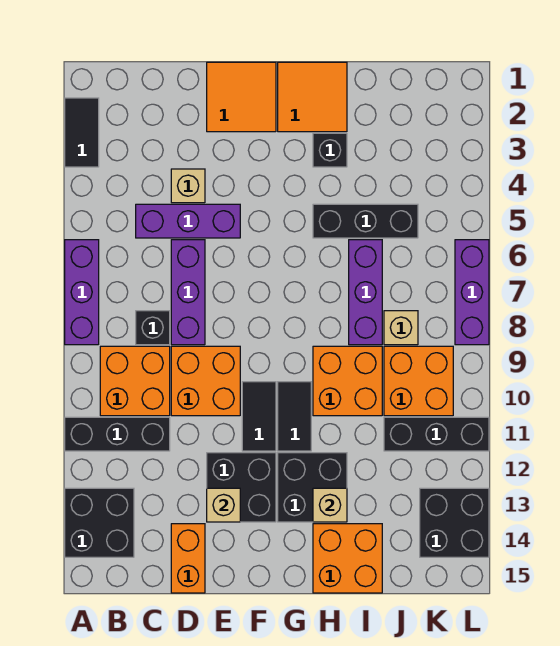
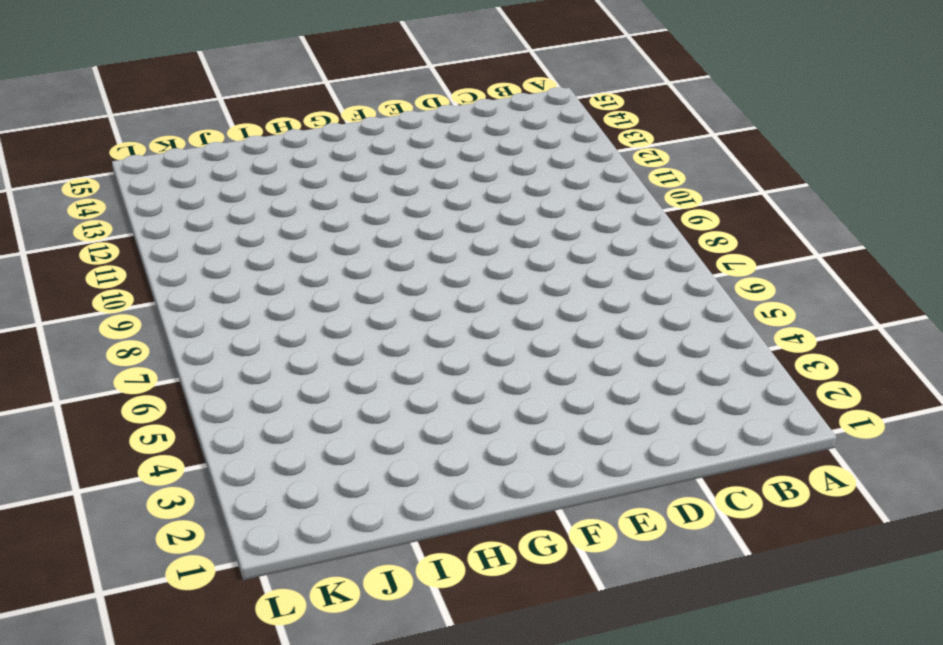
none -> black tile A2:A3 level 1
none -> purple brick A6:A8 level 1
none -> black brick A11:C11 level 1

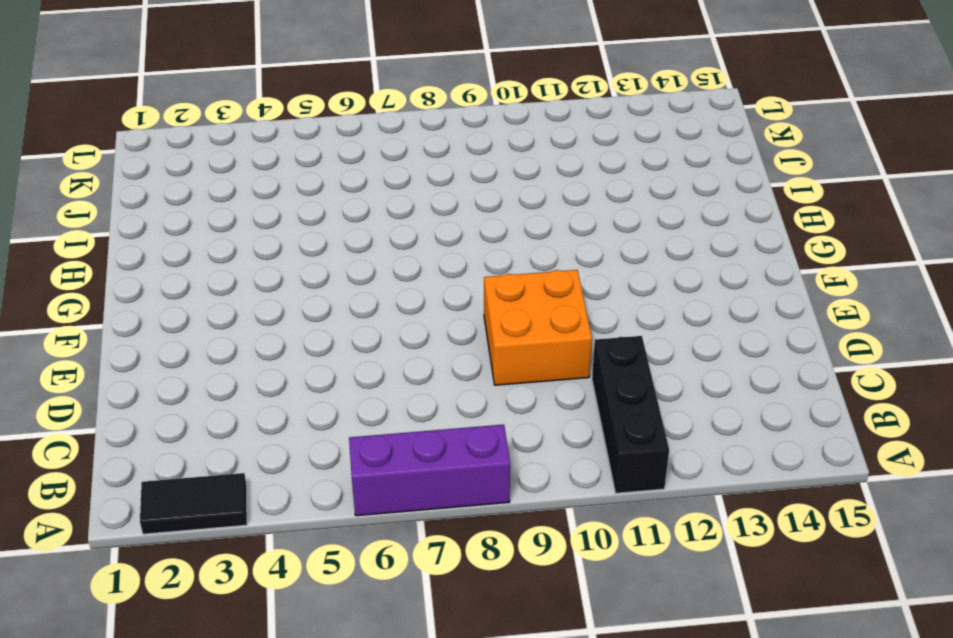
none -> black brick A13:B14 level 1
none -> orange brick B9:C10 level 1
none -> purple brick C5:E5 level 1

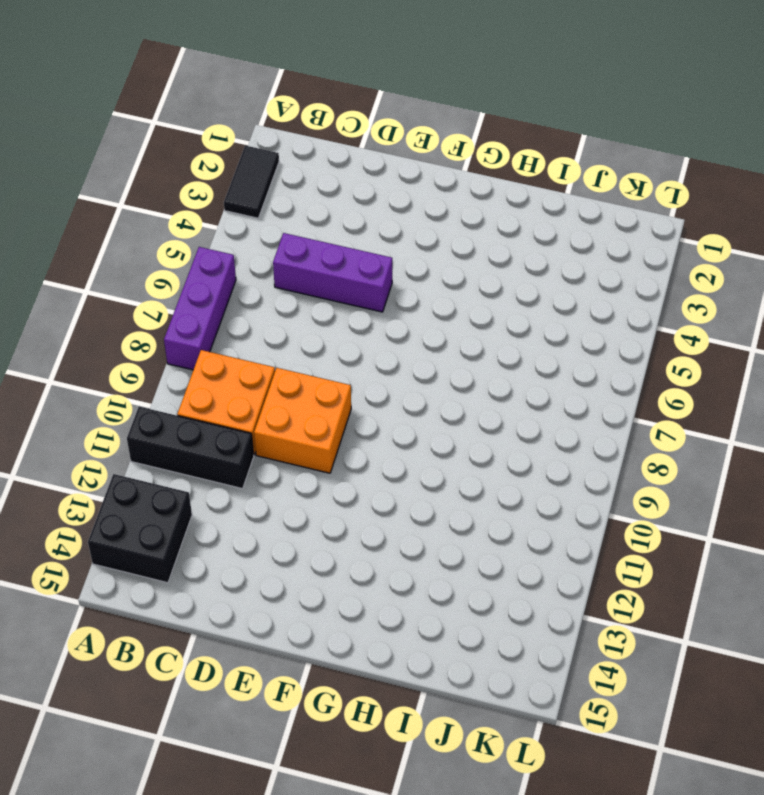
none -> black brick C8 level 1
none -> tan brick D4 level 1
none -> purple brick D6:D8 level 1

